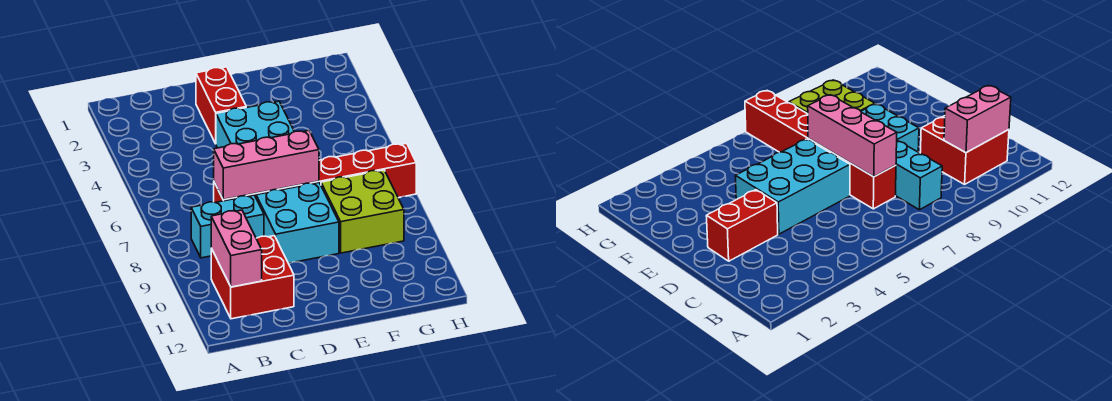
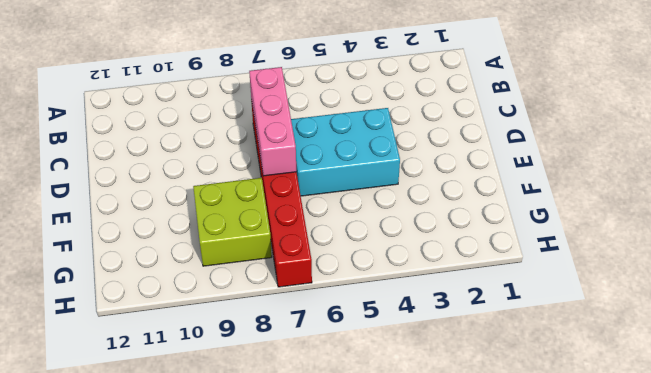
none -> cyan brick B8:C8 level 1
none -> red brick B10:C11 level 1

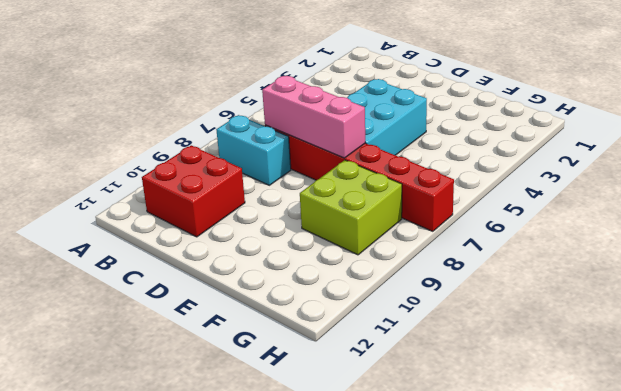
none -> red brick D2:D3 level 1
none -> cyan brick D8:E9 level 1

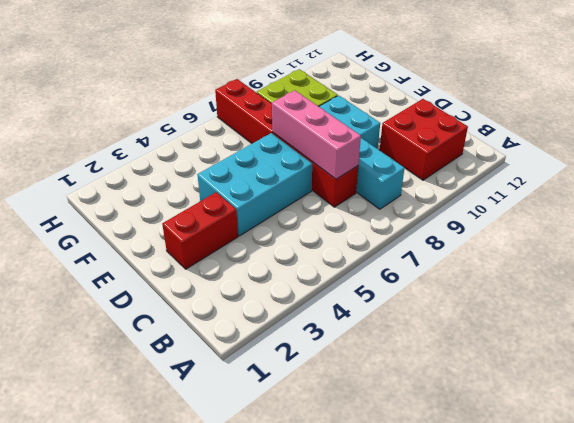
none -> pink brick B10:B11 level 2

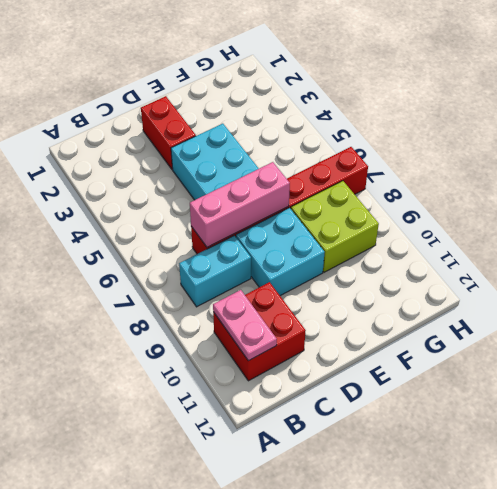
pink plate B10:B11 level 2 -> pink brick B10:B11 level 2

